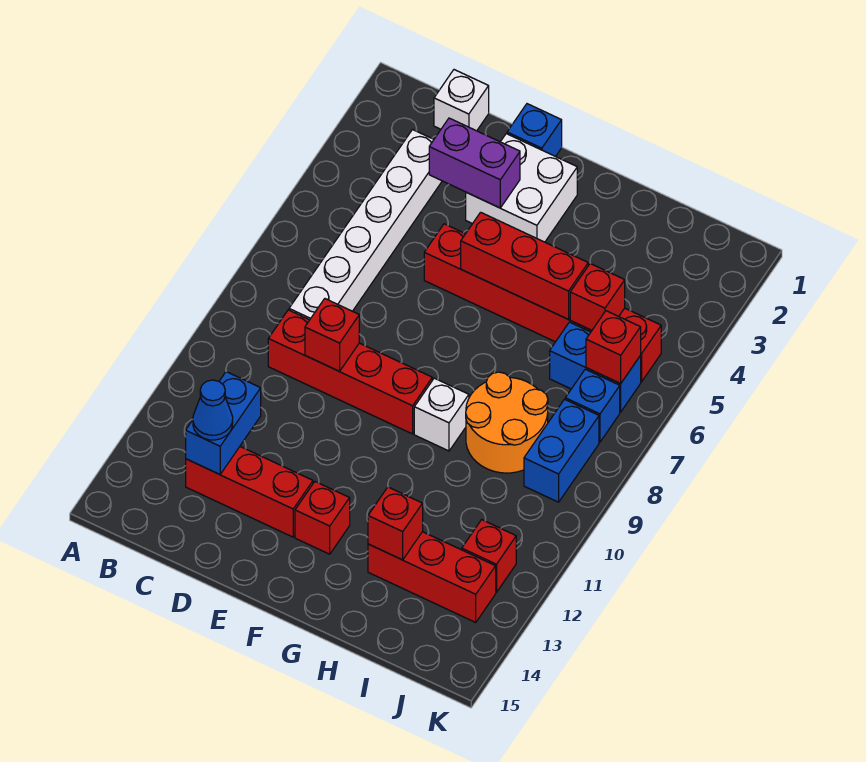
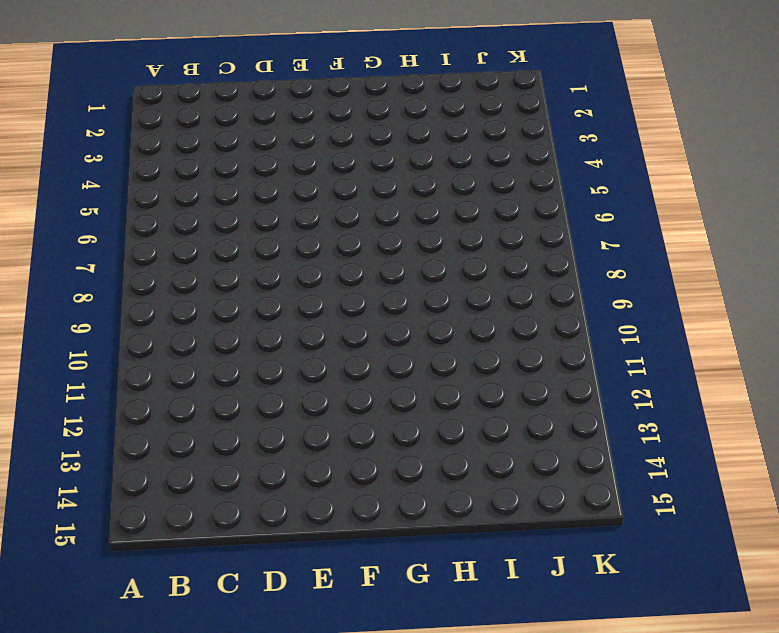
none -> white brick C1 level 1
none -> white brick C3:C8 level 1
none -> red brick C9:F9 level 1

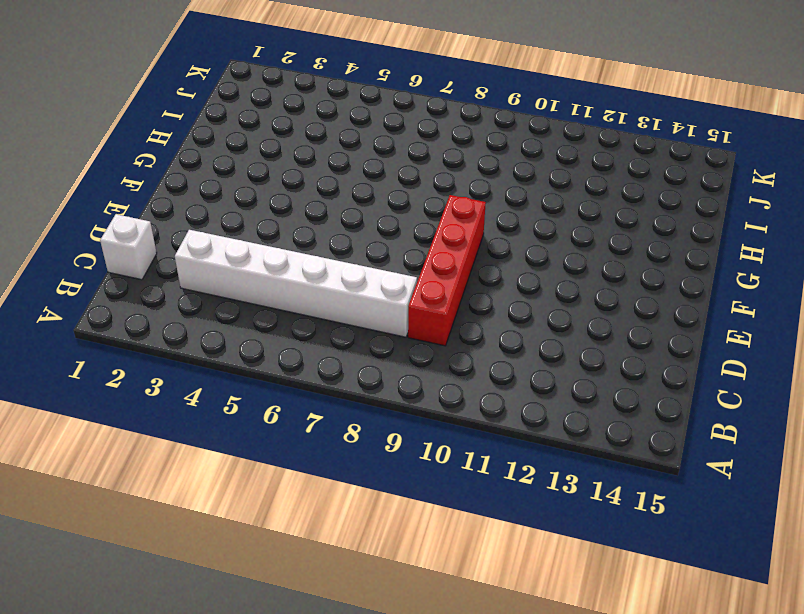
none -> red brick C13:E13 level 1
none -> blue brick E1 level 1
none -> white brick E2:F3 level 1

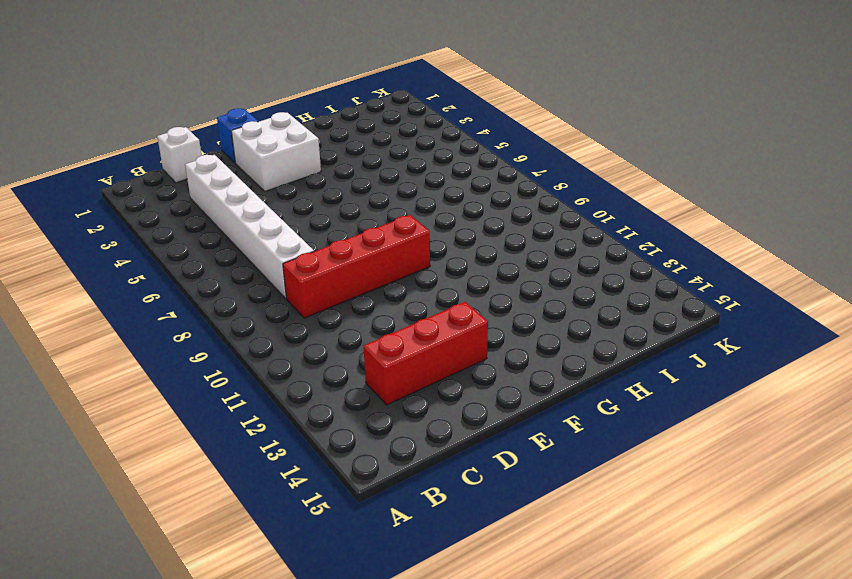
none -> red brick E5:J5 level 1
none -> red brick F13 level 1
none -> white brick G9 level 1

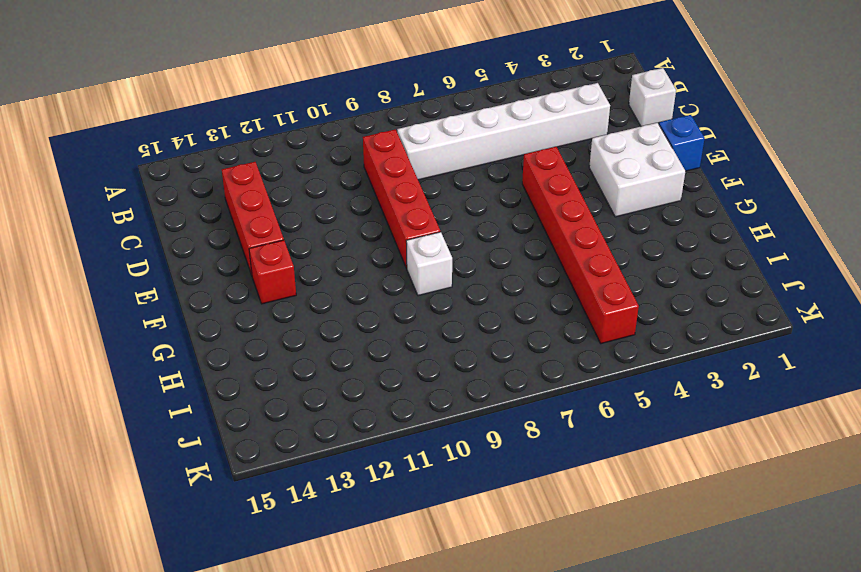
none -> orange round brick H8:I9 level 1
none -> red brick H13:J13 level 1
none -> blue brick I6:J6 level 1

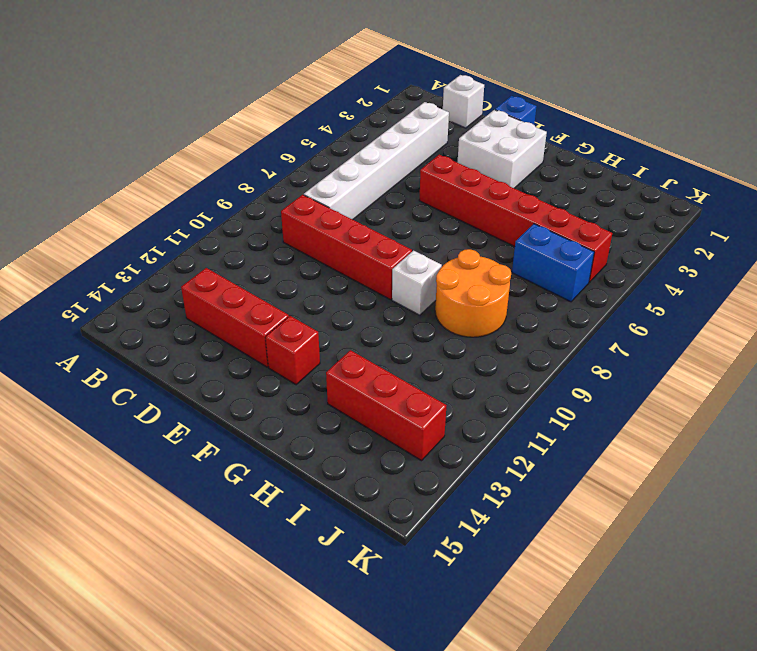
none -> blue brick J7 level 1
none -> blue brick J8:J9 level 1
none -> red brick J12 level 1

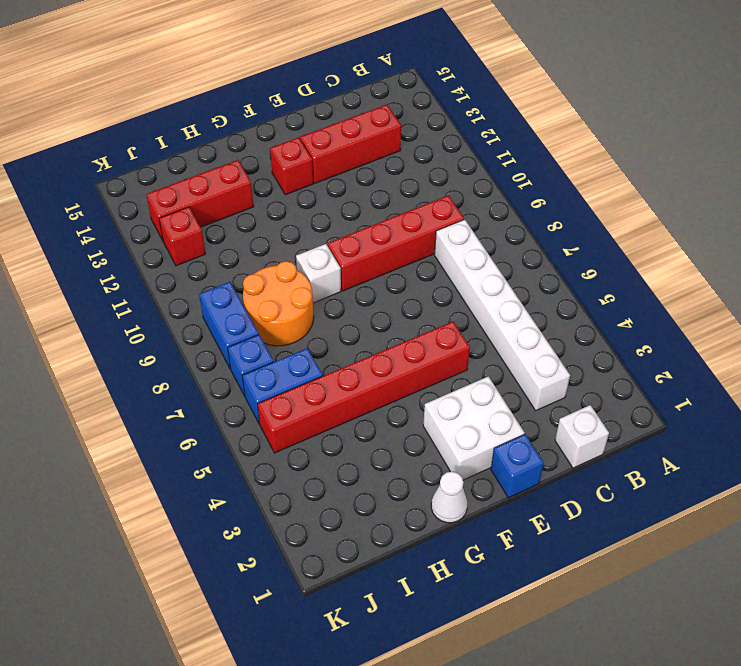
white cone G1 level 1 -> none
none -> blue brick C12:C13 level 2
none -> purple brick D3:E3 level 2
none -> red brick D9 level 2

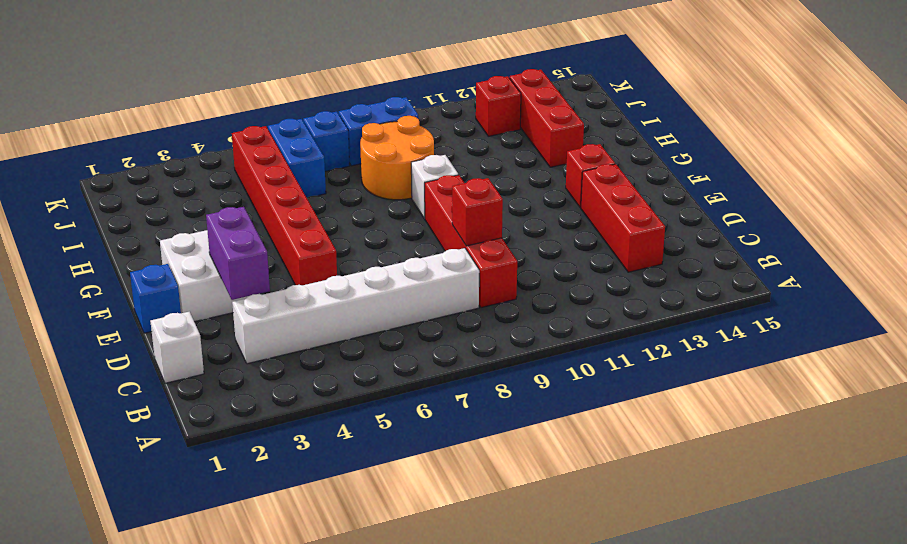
none -> blue brick C12:C13 level 2
none -> red brick F5:H5 level 2
none -> red brick H13 level 2

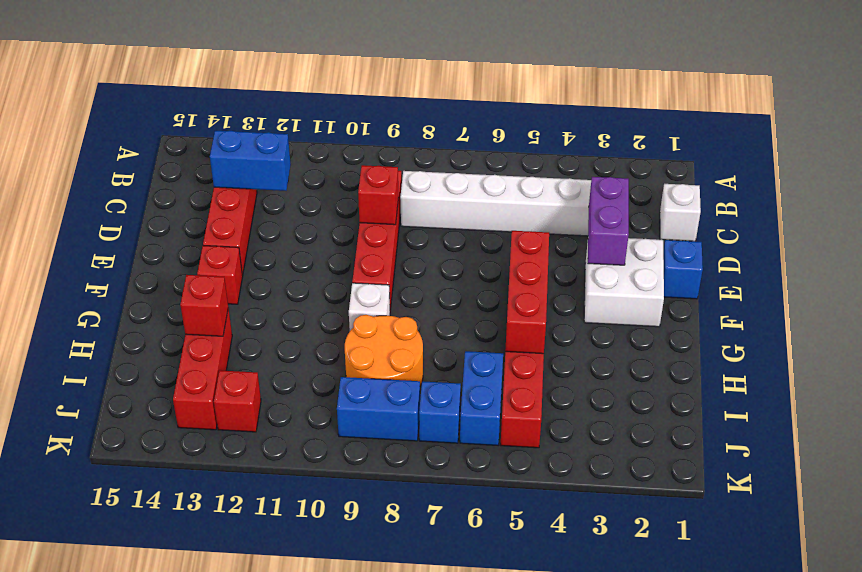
none -> red brick I5 level 2
none -> red brick J6 level 2
none -> blue cone C13 level 3

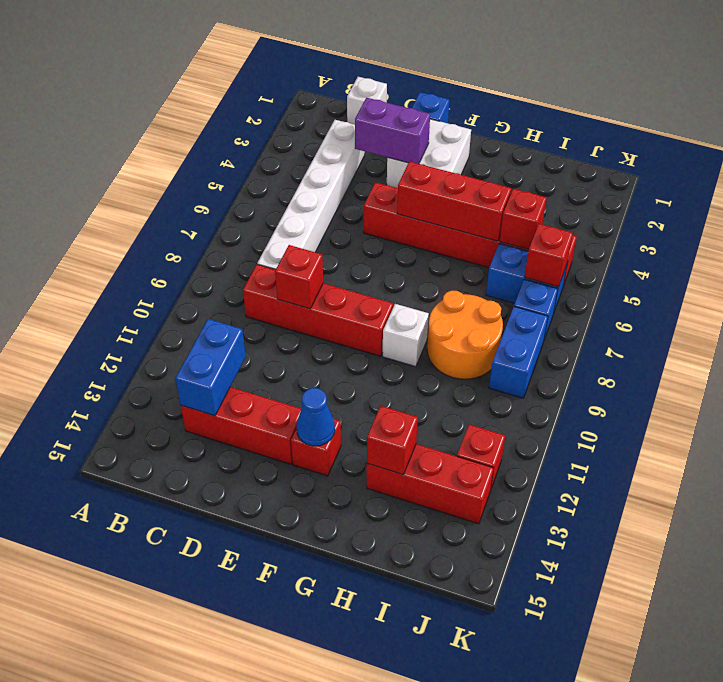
blue cone F13 level 2 -> blue cone C13 level 3

